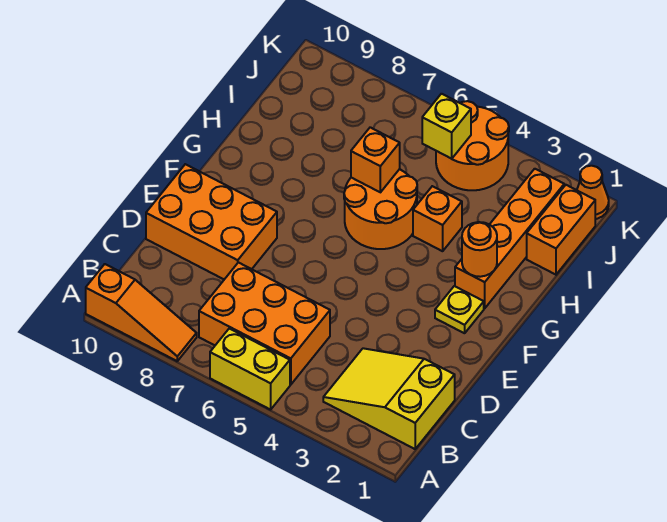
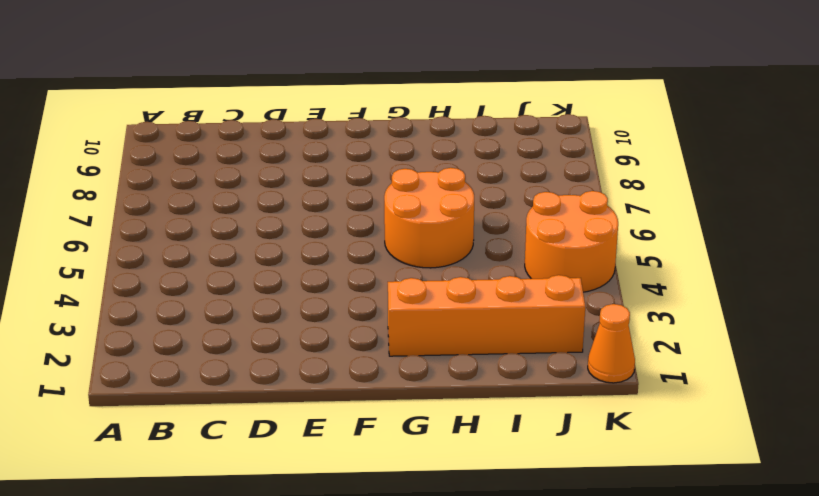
none -> yellow brick A5:A6 level 1
none -> orange slope A8:A10 level 1 top 10
none -> yellow slope B1:C3 level 1 top 1

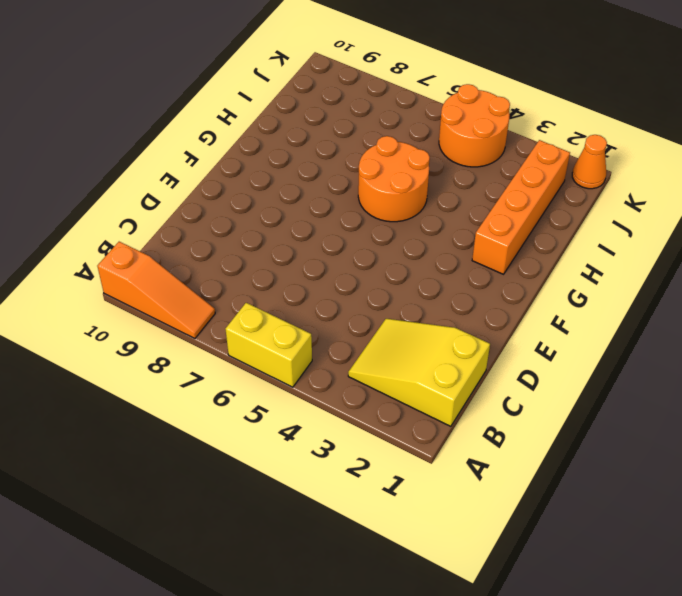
none -> orange brick B5:C7 level 1
none -> orange brick D8:E10 level 1
none -> yellow plate F2 level 1

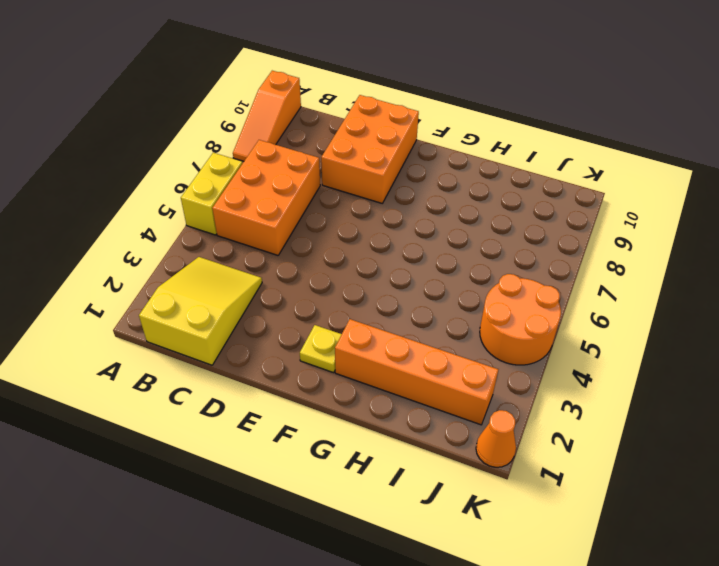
none -> orange round brick G5:H6 level 1
none -> orange brick H4 level 1
none -> orange brick I1:J1 level 1

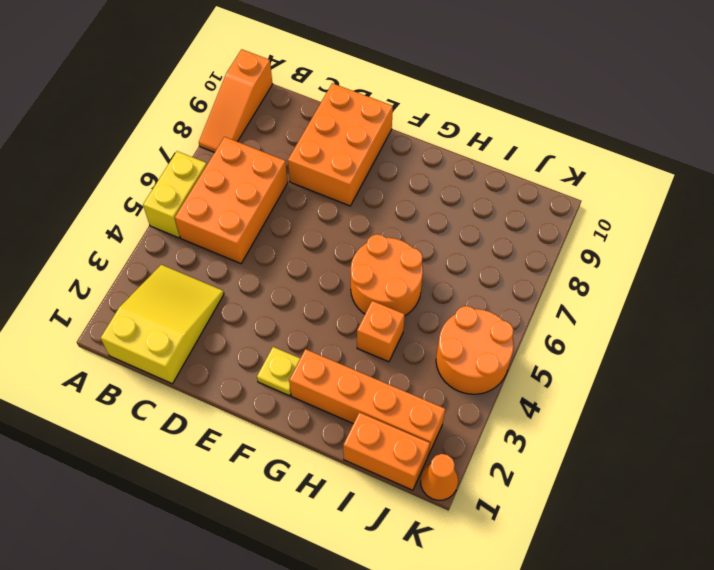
none -> orange round brick G2 level 2
none -> orange brick H6 level 2
none -> yellow brick J5 level 2

